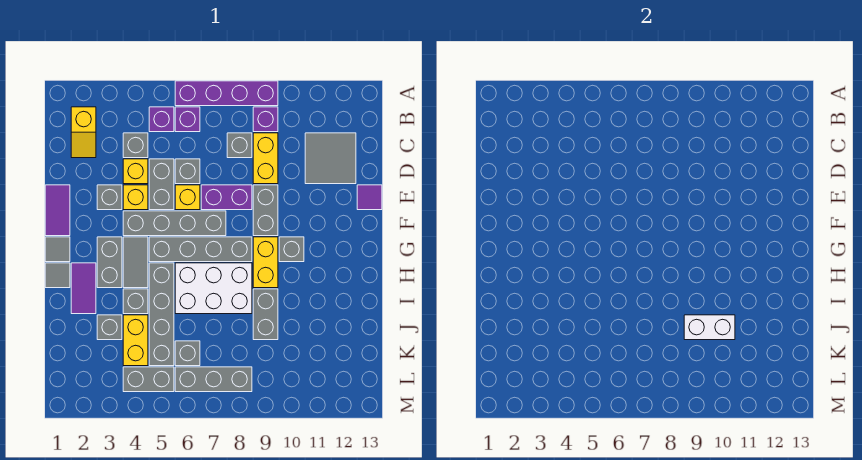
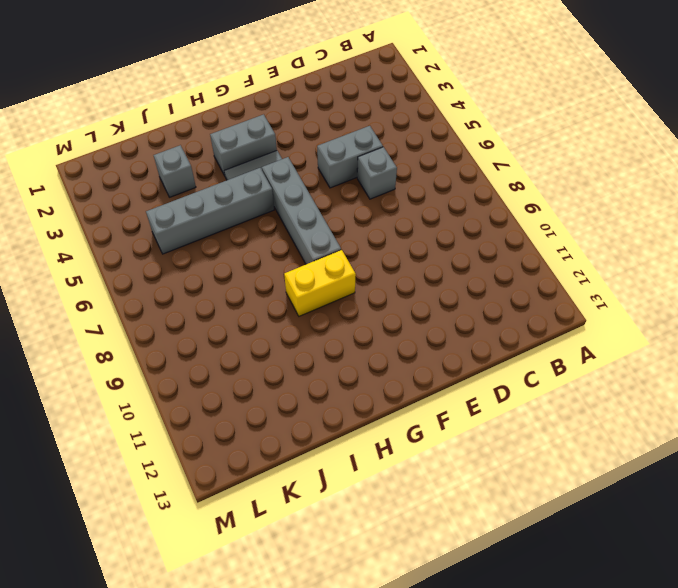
none -> purple brick A6:A9 level 1
none -> yellow slope B2:C2 level 1 top B
none -> purple brick B5 level 1
none -> purple brick B6 level 1

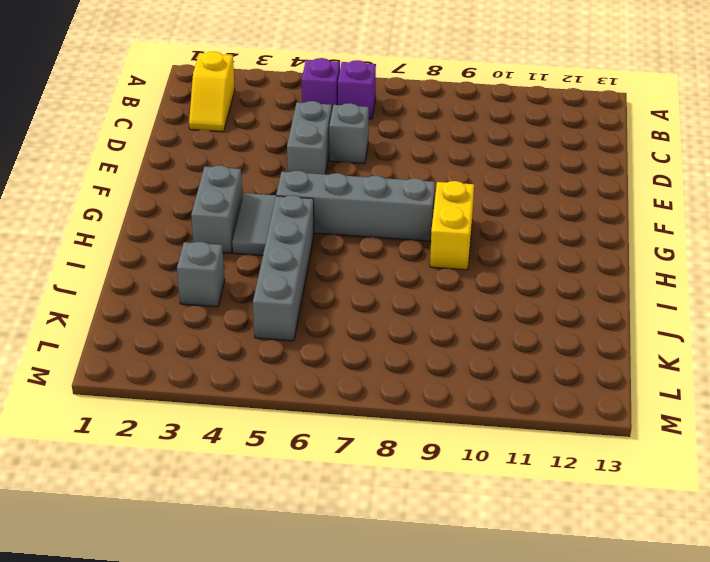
none -> purple brick A6:A9 level 1
none -> purple brick B9 level 1
none -> grey brick C4 level 1
none -> grey brick C8 level 1

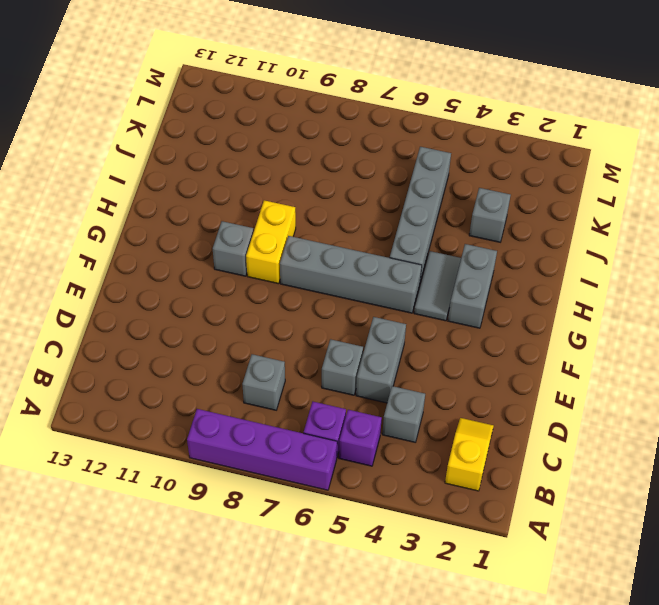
none -> purple brick B9 level 1
none -> yellow brick C9:D9 level 1
none -> grey tile C11:D12 level 1
none -> yellow brick D4 level 1

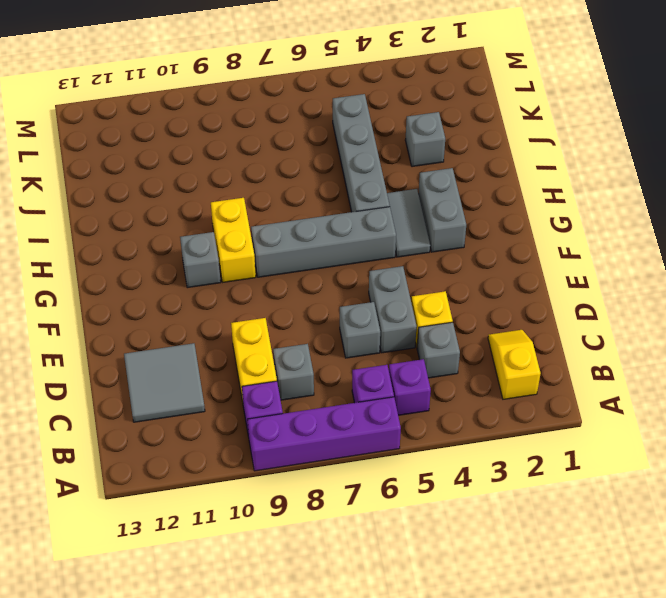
none -> purple tile E1:F1 level 1
none -> grey brick E3 level 1
none -> yellow brick E4 level 1
none -> yellow brick E6 level 1

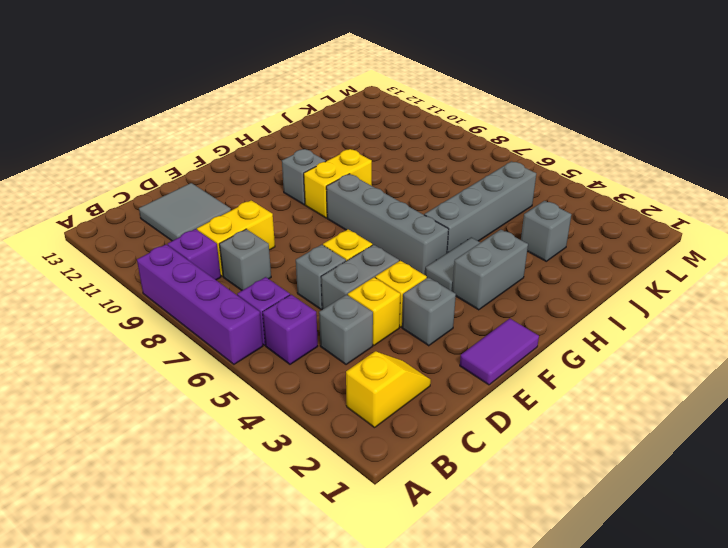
none -> purple brick E7:E8 level 1
none -> grey brick E9:F9 level 1
none -> purple tile E13 level 1
none -> grey brick F4:F7 level 1

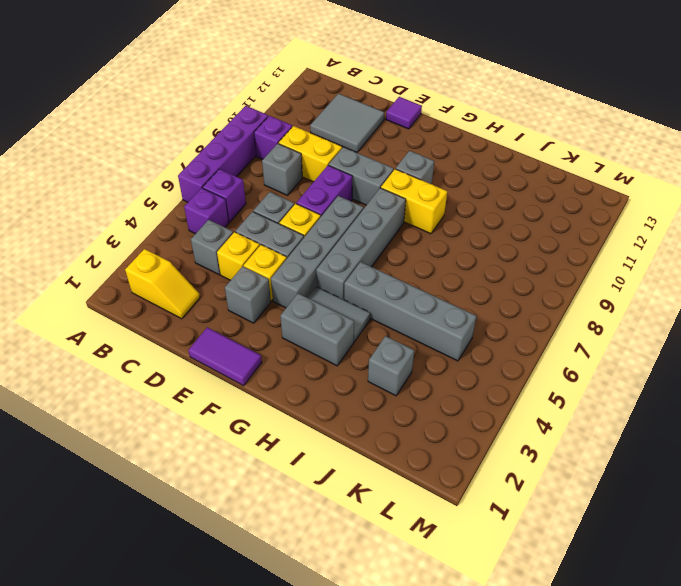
none -> grey tile G1 level 1
none -> grey tile H1 level 1
none -> purple tile H2:I2 level 1
none -> white brick H6:I8 level 1

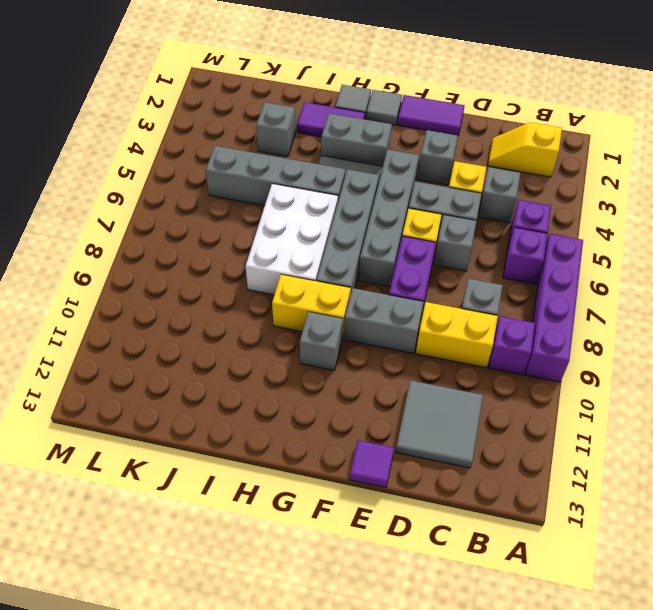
none -> yellow brick E4 level 1
none -> grey brick I4 level 1
none -> grey brick I9:J9 level 1
none -> yellow brick J4:K4 level 1

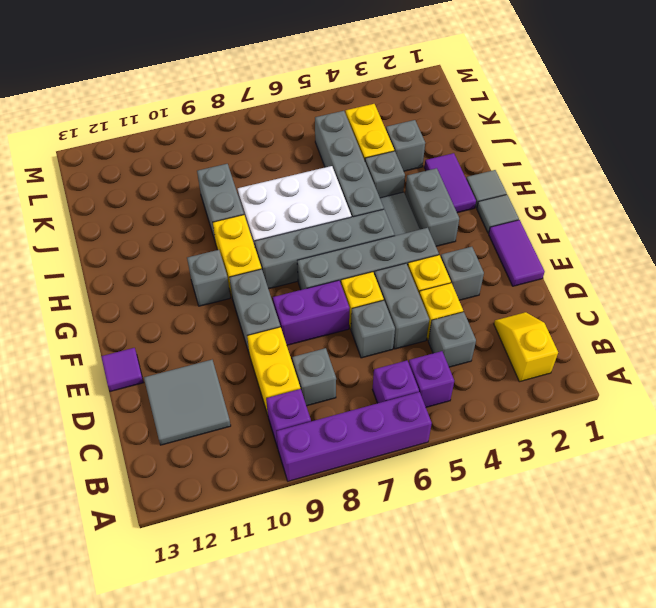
none -> grey brick K6 level 1
none -> grey brick L4:L5 level 1
none -> grey brick L6:L8 level 1
none -> white brick J9:J10 level 2

